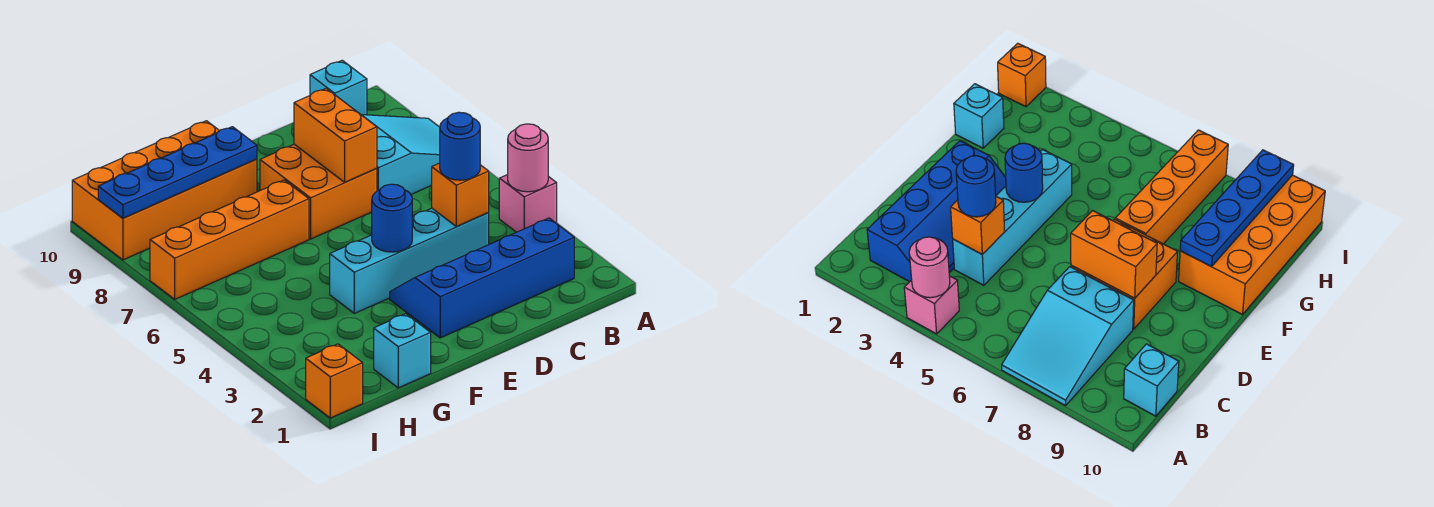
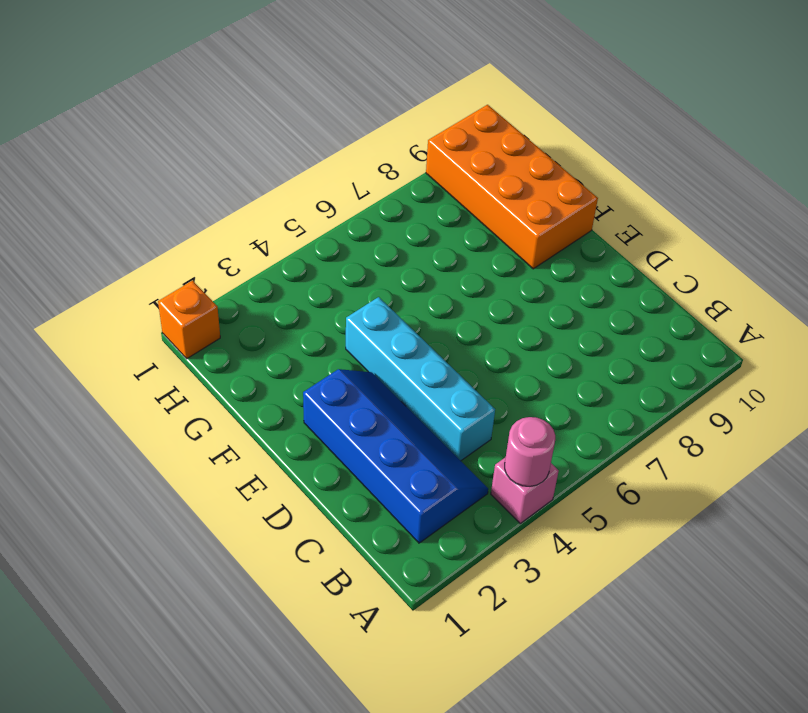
none -> cyan slope A7:C8 level 1 top C
none -> cyan brick B10 level 1
none -> orange brick D7:E8 level 1

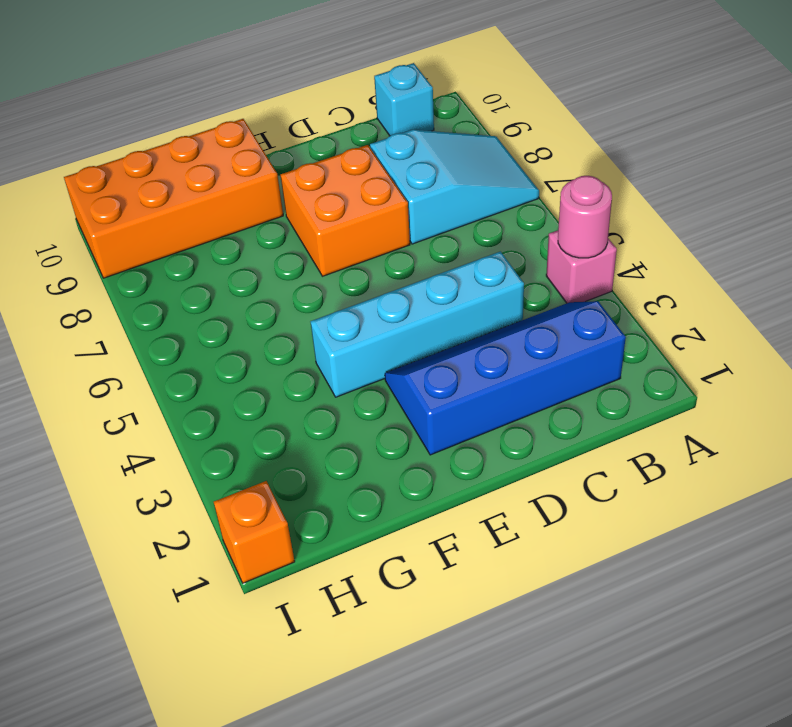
none -> orange brick F7:I7 level 1
none -> cyan brick G1 level 1
none -> orange brick C4 level 2

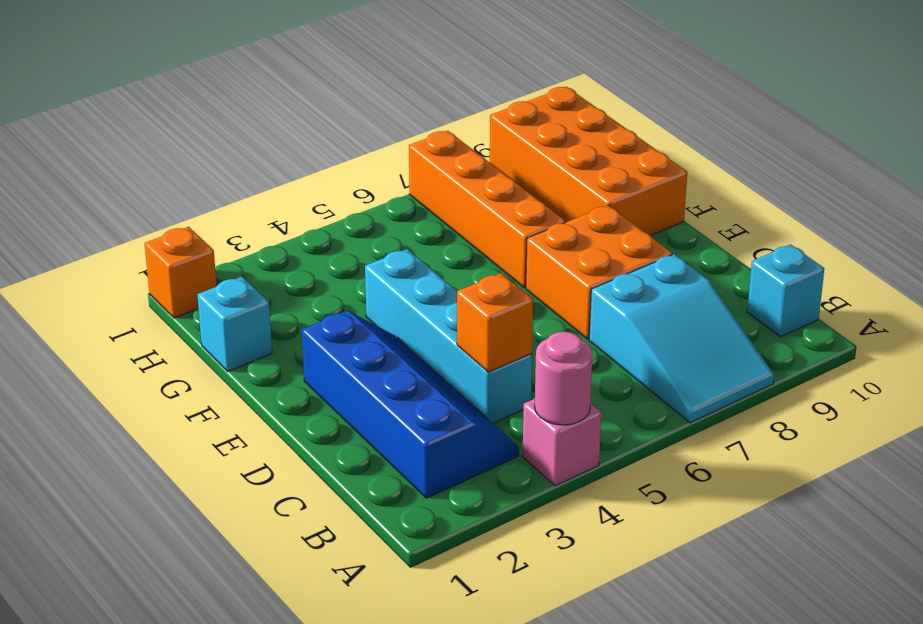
none -> orange brick D7:D8 level 2
none -> blue round brick E4 level 2
none -> blue plate F9:I9 level 2

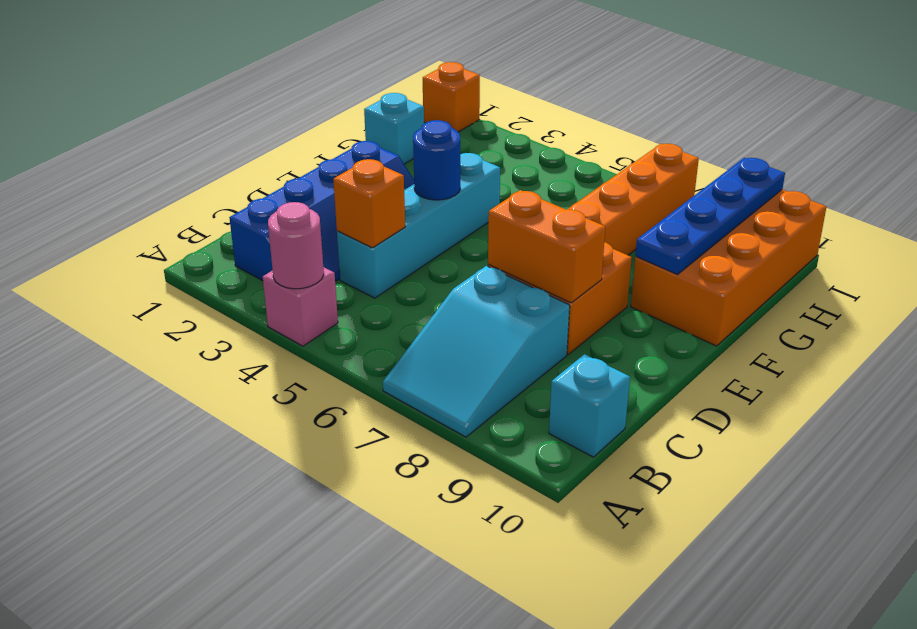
none -> blue round brick C4 level 3

